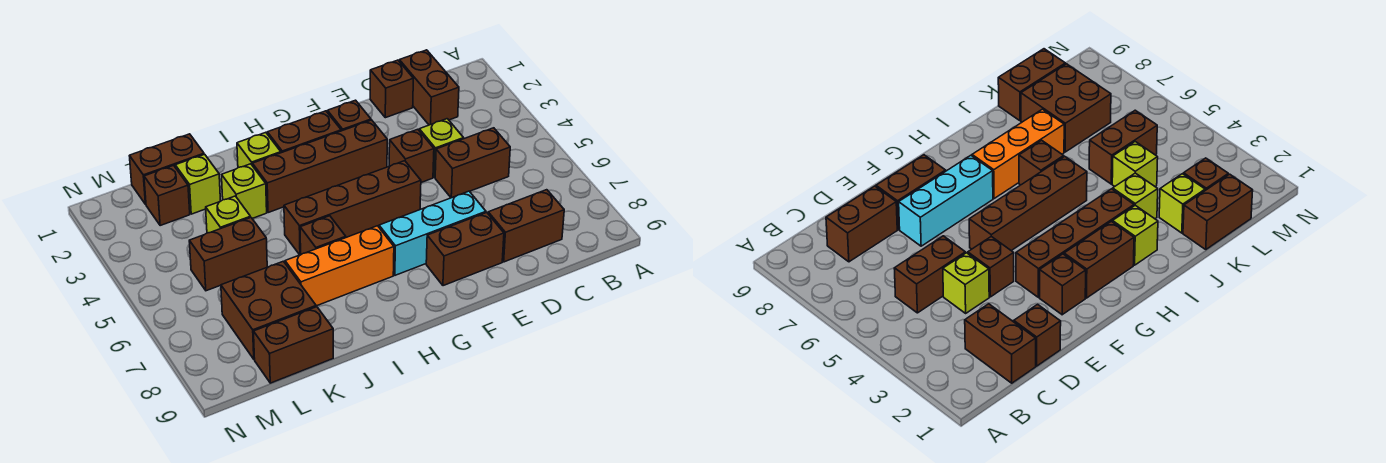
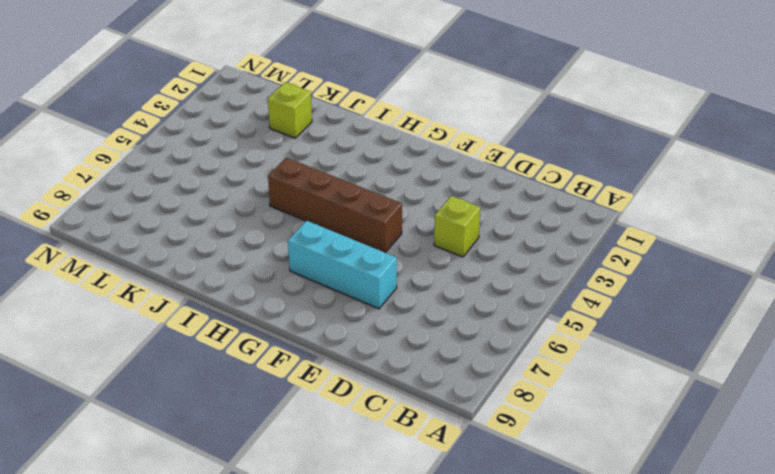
none -> brown brick C1:C2 level 1
none -> brown brick C5:D5 level 1
none -> brown brick C8:D8 level 1

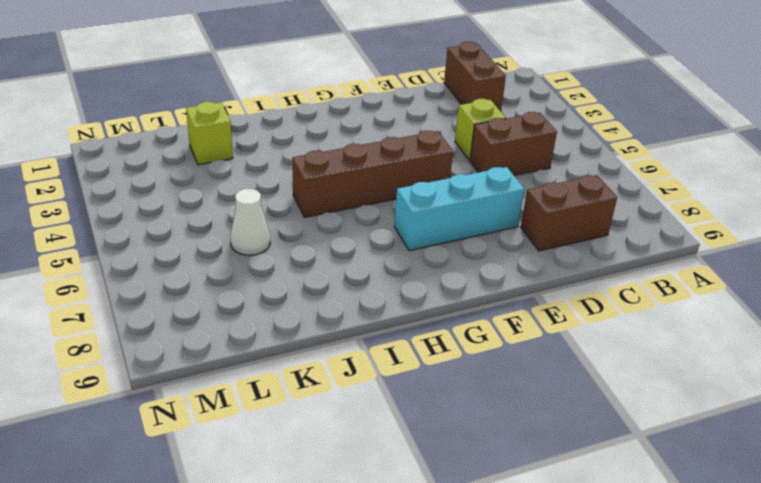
white cone K6 level 1 -> none
none -> brown brick D1 level 1
none -> brown brick E4 level 1
none -> brown brick E8:F8 level 1

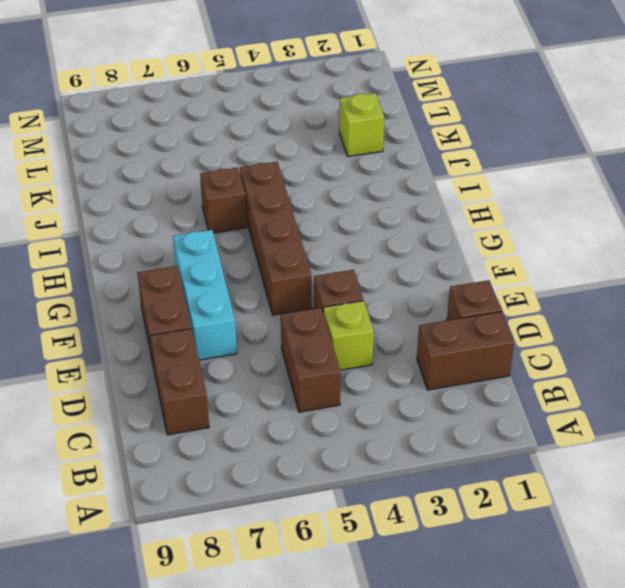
none -> brown brick F2 level 1
none -> brown brick F3:I3 level 1
none -> brown brick G2:H2 level 1

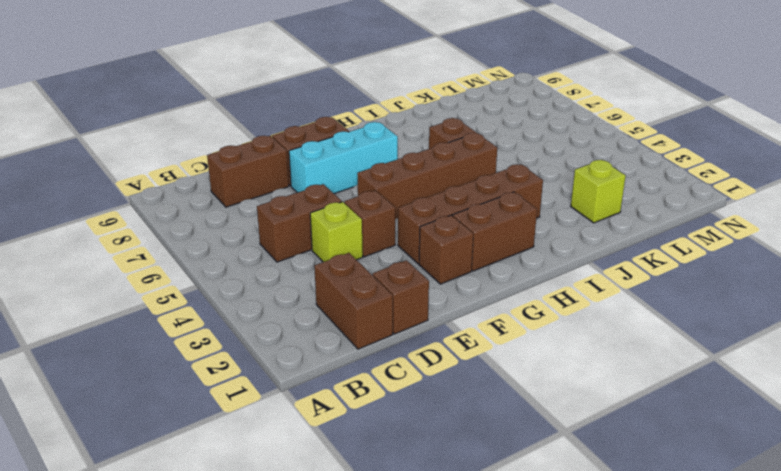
none -> orange brick H7:J7 level 1
none -> lime brick I2 level 1
none -> lime brick J3 level 1

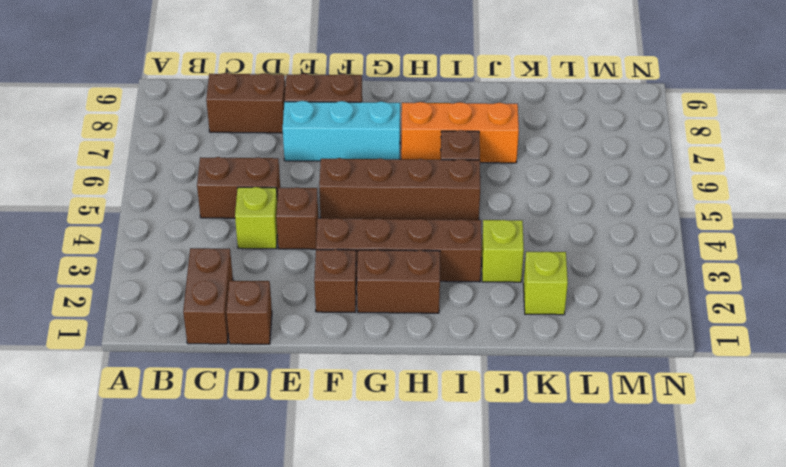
none -> lime brick I2 level 1
none -> brown brick K1:L1 level 1
none -> lime brick K4 level 1

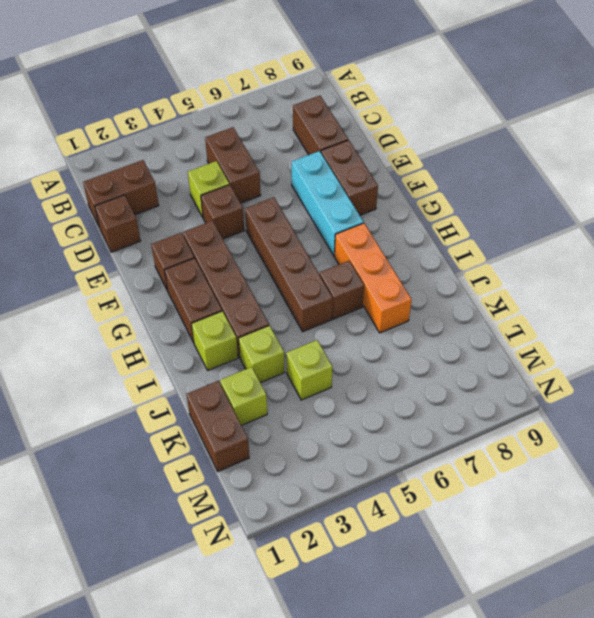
none -> brown brick K5:L5 level 1
none -> brown brick K7:L8 level 1
none -> brown brick K9:L9 level 1

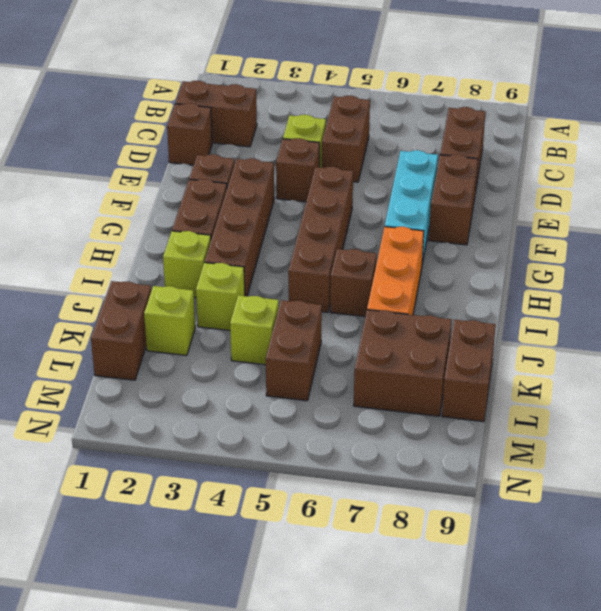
none -> brown brick L2 level 1

